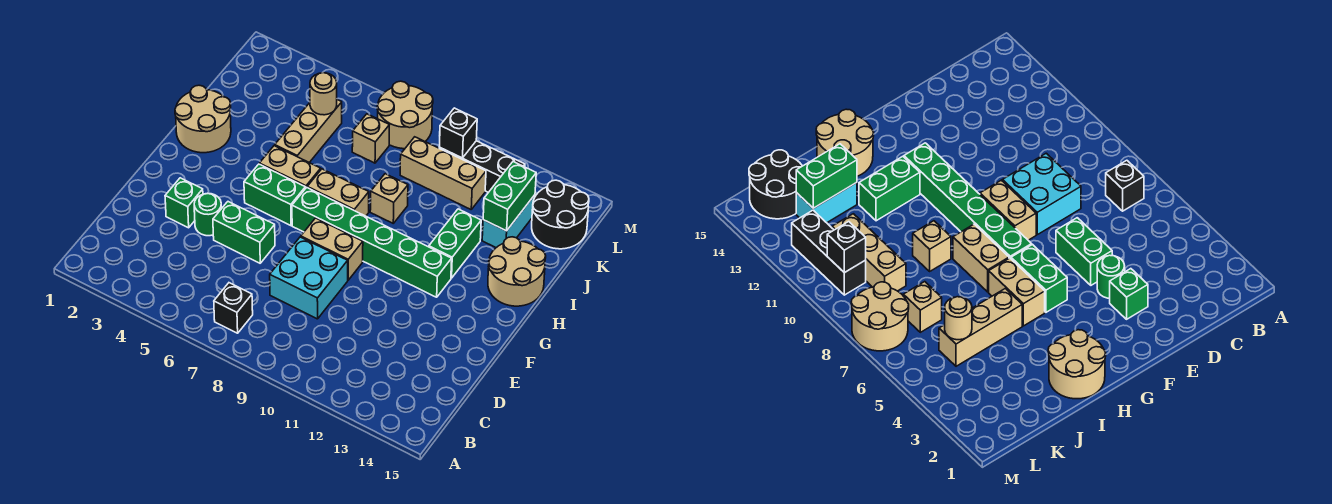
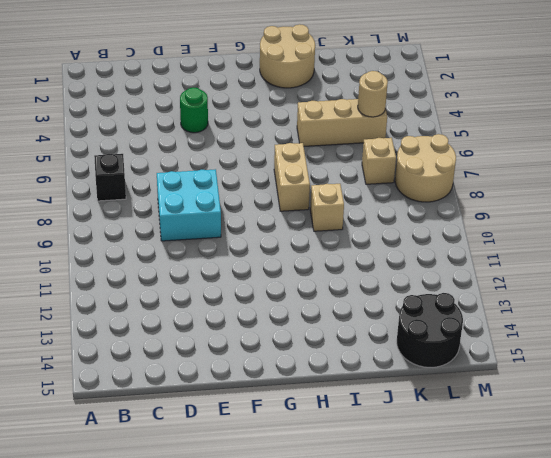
none -> green brick E3 level 1
none -> green brick E5:E6 level 1
none -> tan brick F8:F9 level 1

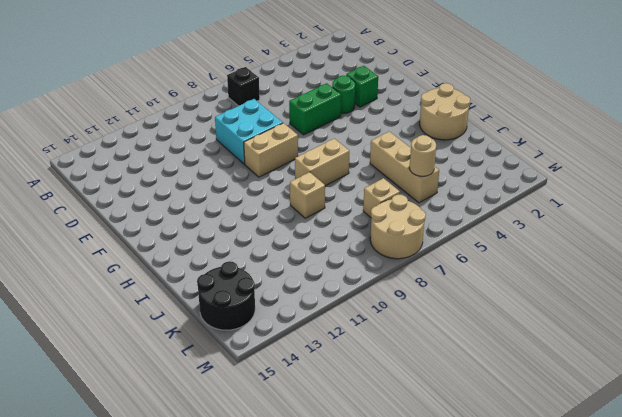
none -> green brick G5:G6 level 1
none -> green brick G7:G12 level 1
none -> tan brick H5:H6 level 1

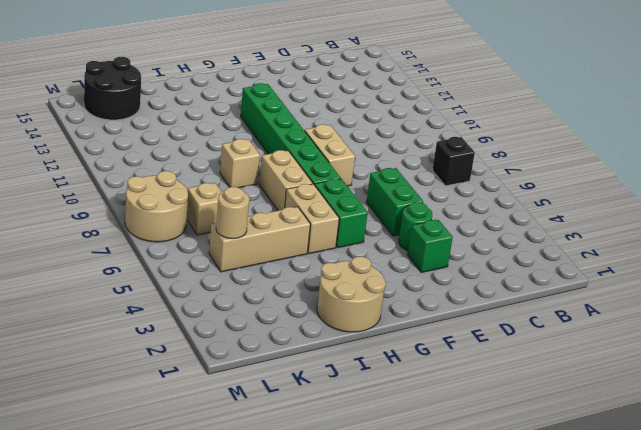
none -> cyan brick D8:E9 level 1
none -> green brick H12:I12 level 1
none -> tan round brick H14:I15 level 1

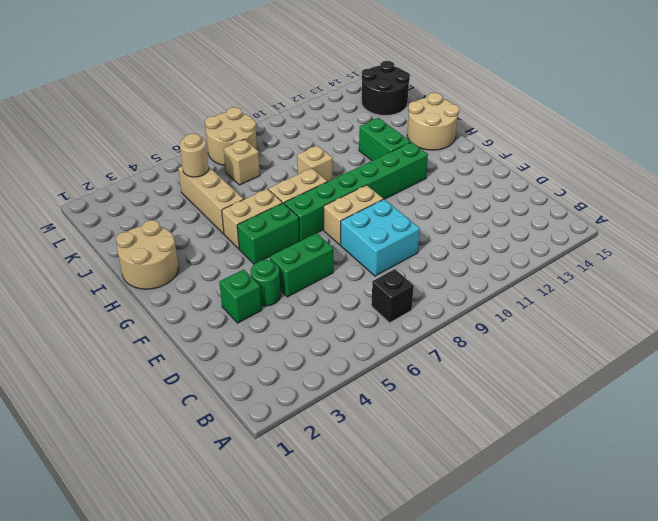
none -> cyan brick J13:K13 level 1
none -> tan brick K9:K11 level 1
none -> black brick L10:L12 level 1

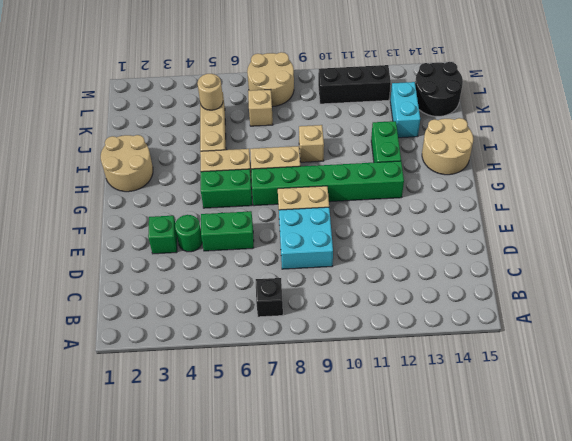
none -> tan brick K9:K11 level 1
none -> green brick J13:K13 level 2
none -> black brick L10 level 2

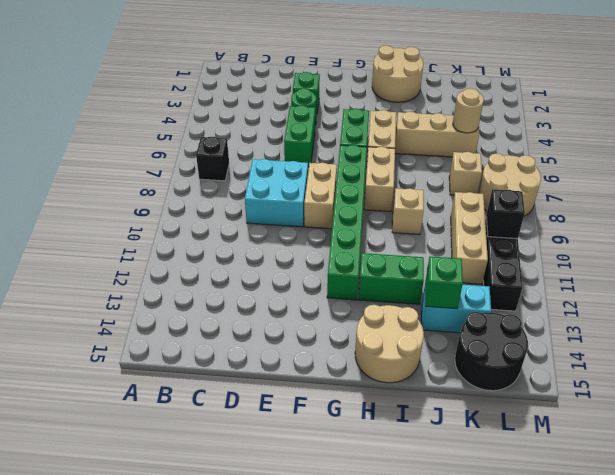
green brick J13 level 2 -> green brick J13:K13 level 2

